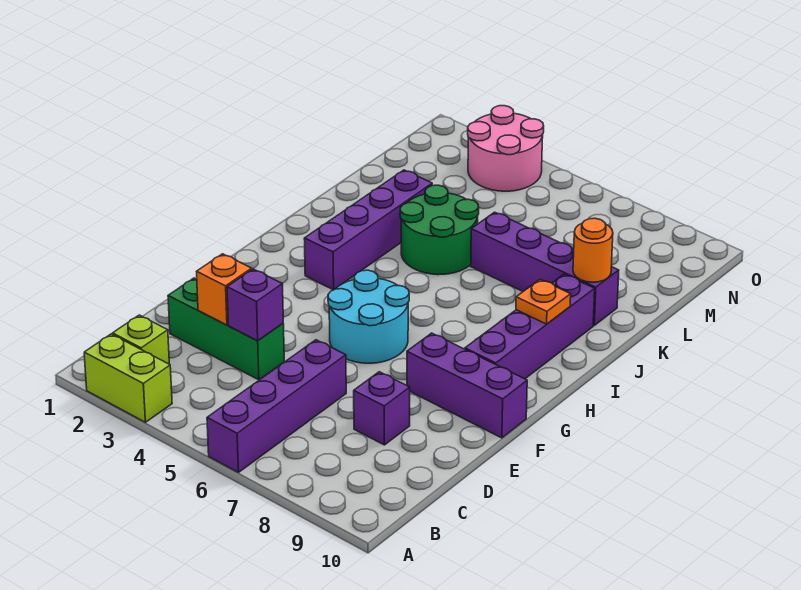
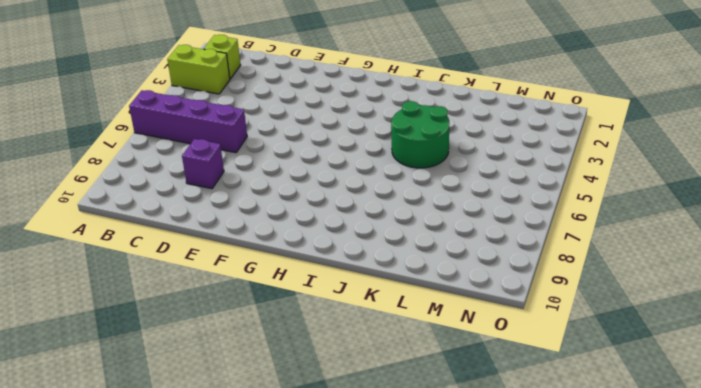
lime brick A3:B3 level 1 -> lime brick A2:A3 level 1
none -> green brick D2:D4 level 1
none -> cyan round brick F5:G6 level 1
none -> purple brick F8:F10 level 1

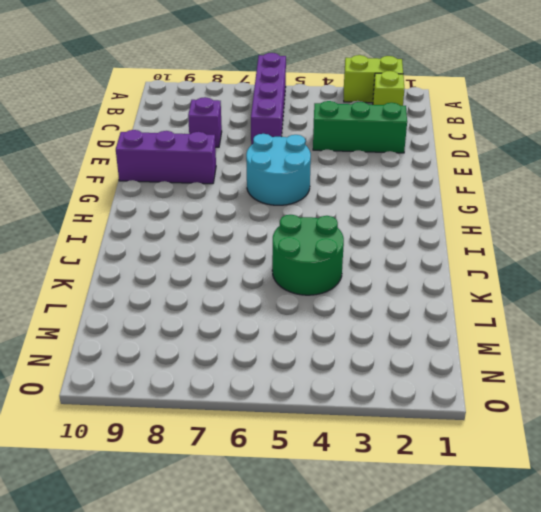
none -> purple brick G9:J9 level 1
none -> purple brick H3:K3 level 1
none -> purple brick K6:K9 level 1

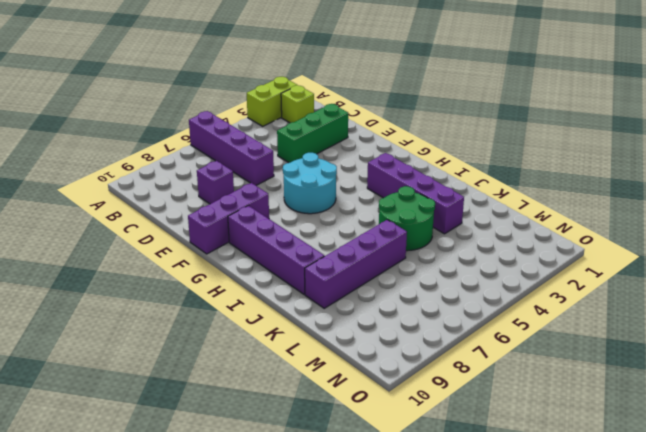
none -> pink round brick N3:O4 level 1
none -> orange brick D3 level 2
none -> purple brick D4 level 2

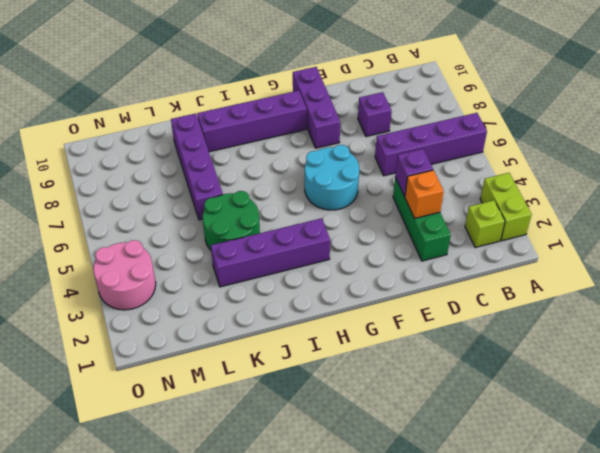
none -> orange plate I9 level 2
none -> orange round brick K9 level 2

